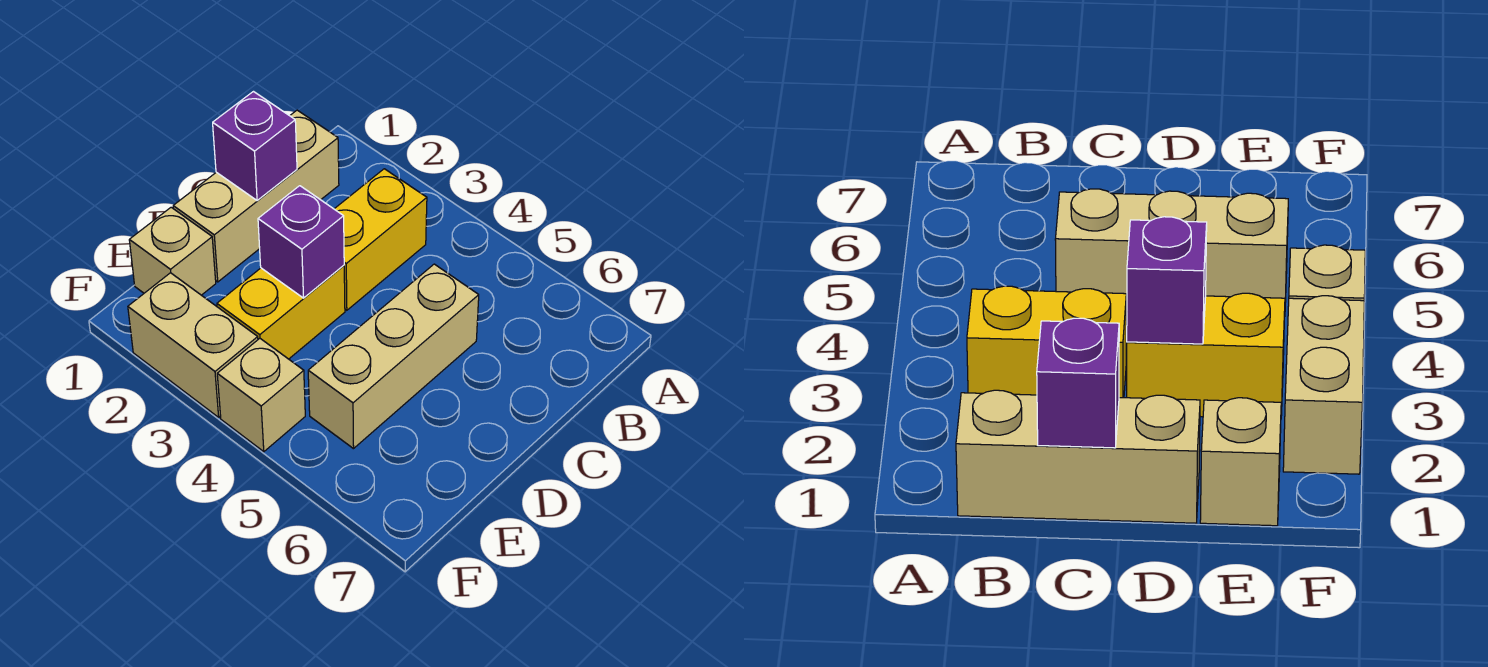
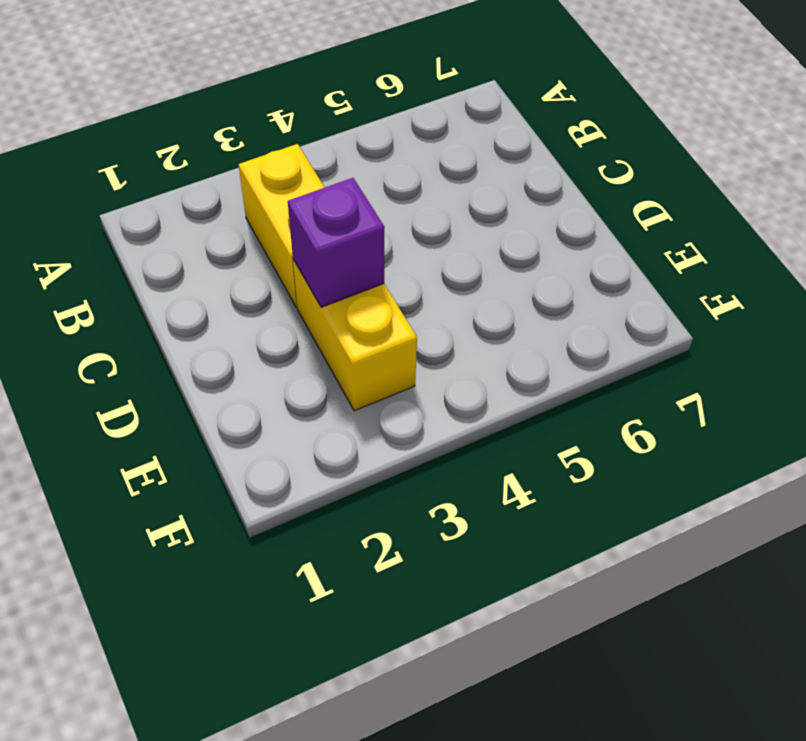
none -> tan brick B1:D1 level 1
none -> tan brick C5:E5 level 1

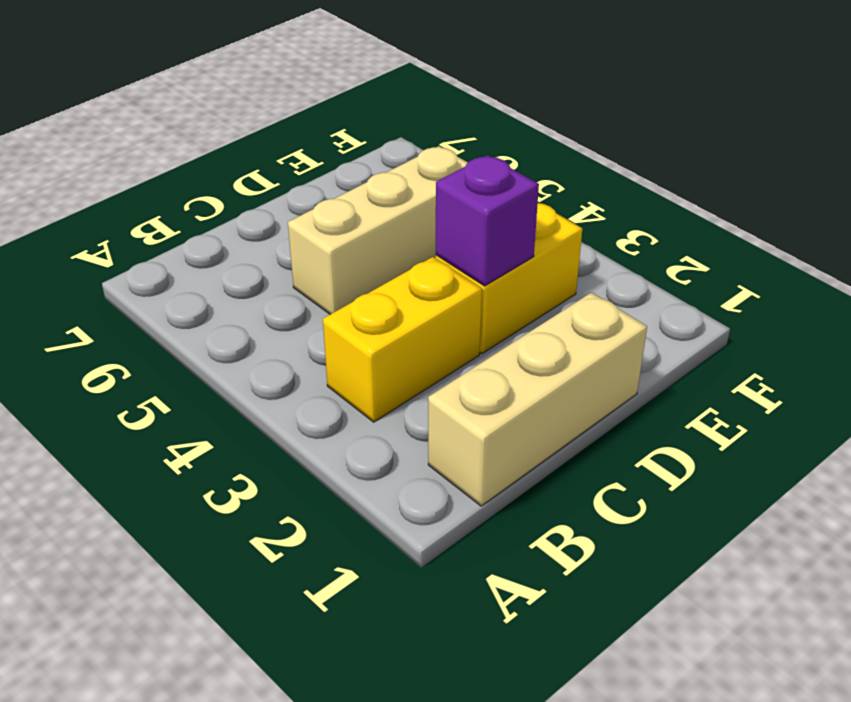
none -> tan brick E1 level 1
none -> tan brick F2:F3 level 1

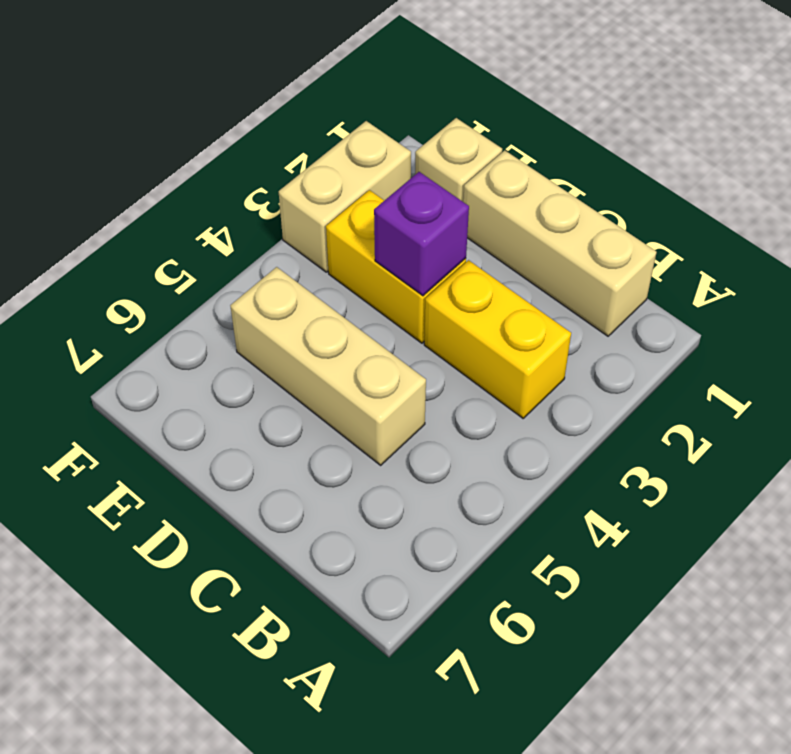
none -> tan brick F4 level 1
none -> purple brick C1 level 2

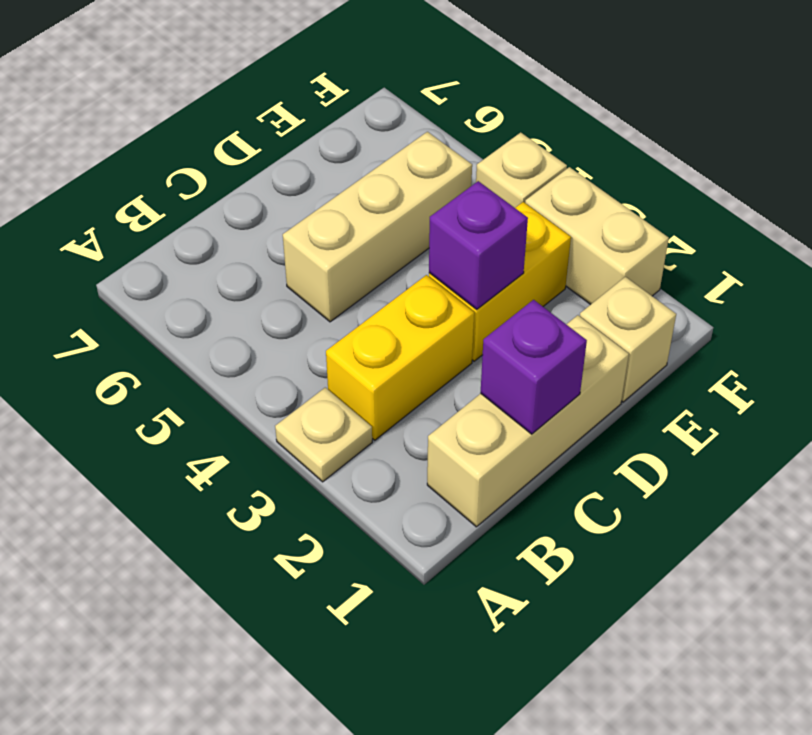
tan plate A3 level 1 -> none

